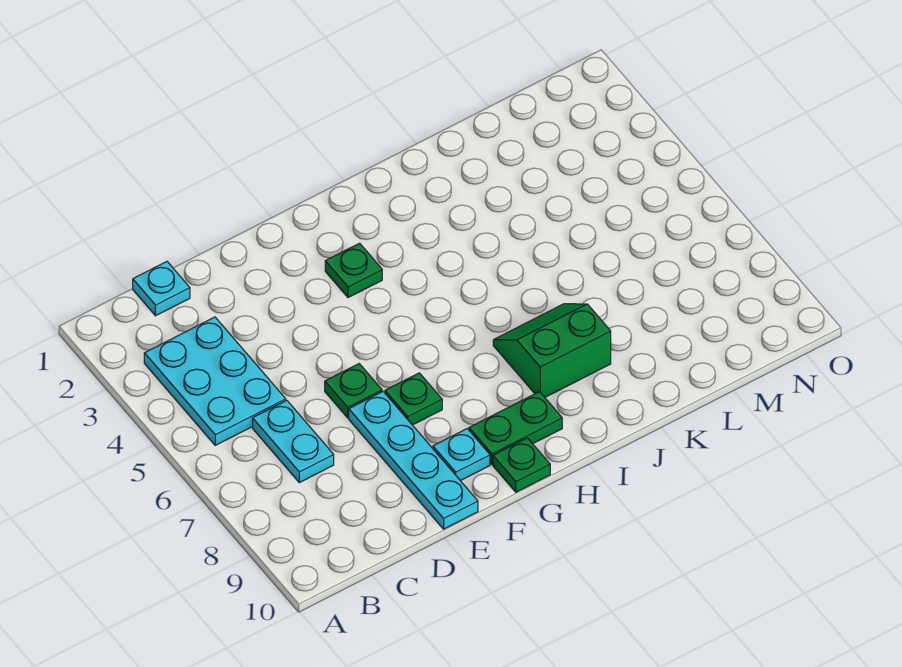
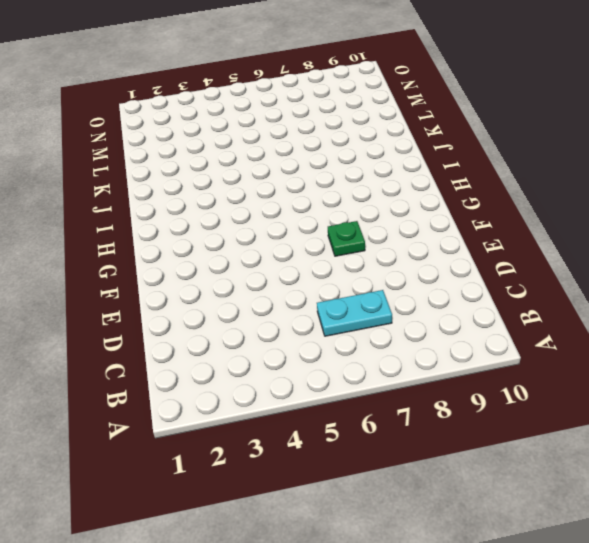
none -> cyan plate B3:C5 level 1
none -> cyan plate C1 level 1

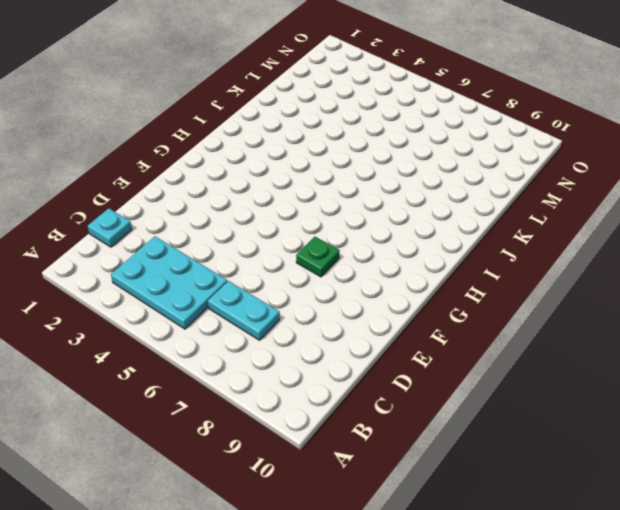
none -> green plate E6 level 1
none -> cyan plate E7:E10 level 1

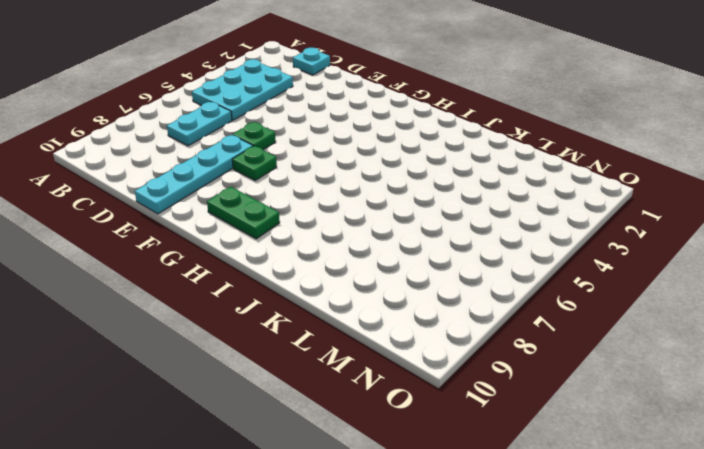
none -> cyan plate F9 level 1
none -> green plate G3 level 1

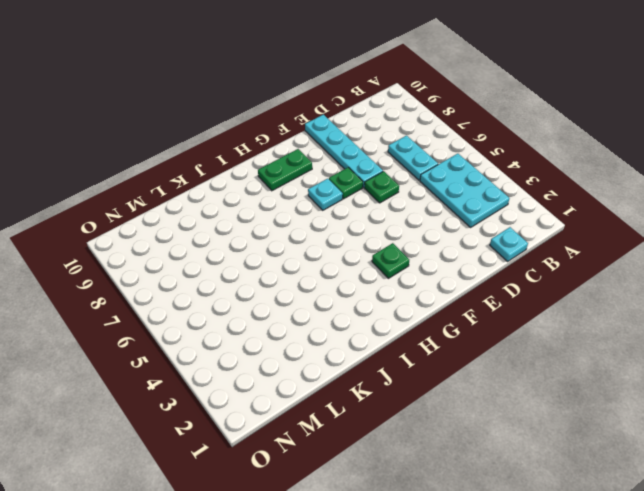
cyan plate G7 level 1 -> cyan plate F9 level 1
none -> green plate G10 level 1
none -> green slope I7:J8 level 1 top 8

